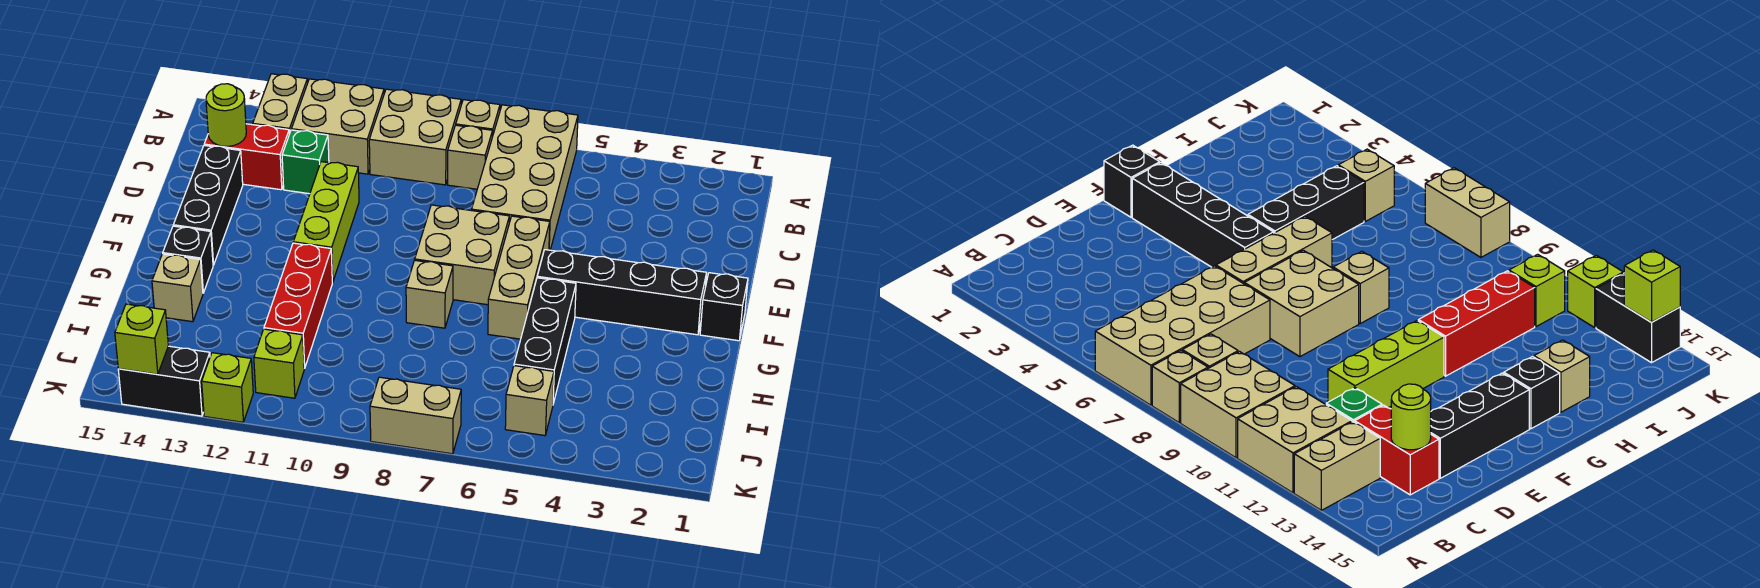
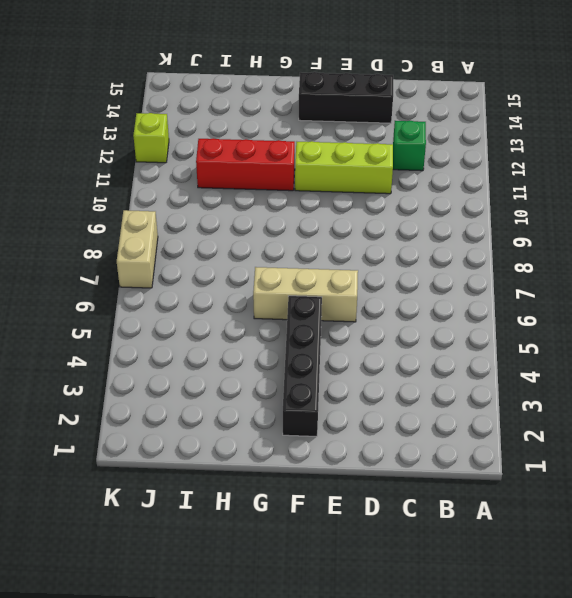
none -> tan brick A6:D7 level 1
none -> tan brick A8 level 1
none -> tan brick A9:B10 level 1

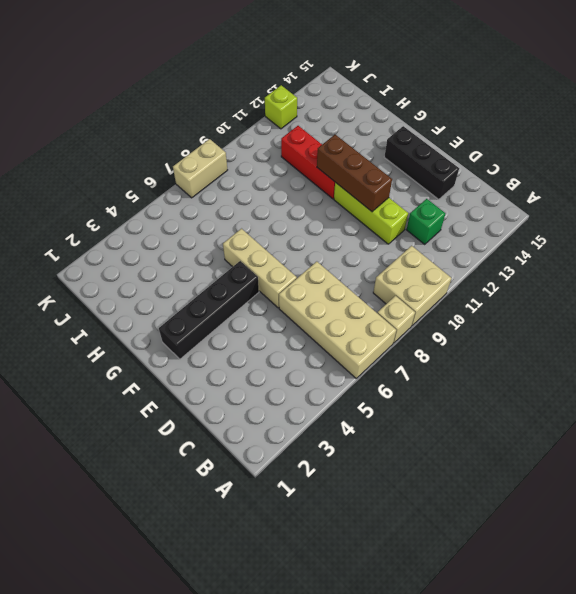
brown brick E11:G11 level 2 -> none
none -> tan brick A11:B12 level 1
none -> tan brick A13:B13 level 1
none -> tan brick B8 level 1

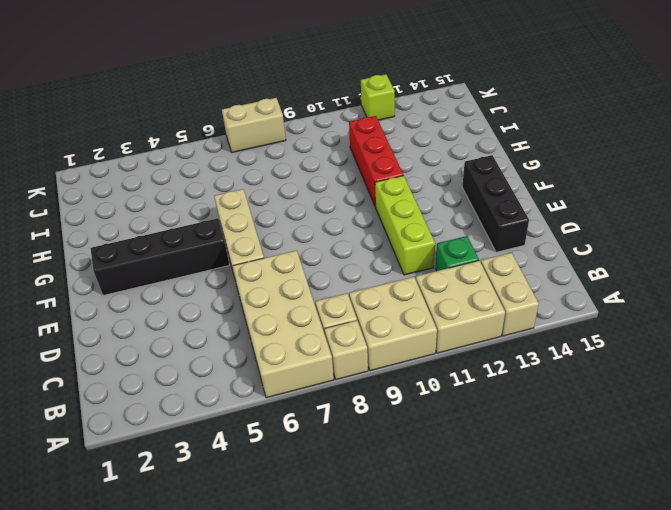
none -> red brick C13:C14 level 1
none -> tan brick E7:F8 level 1
none -> black brick F1 level 1

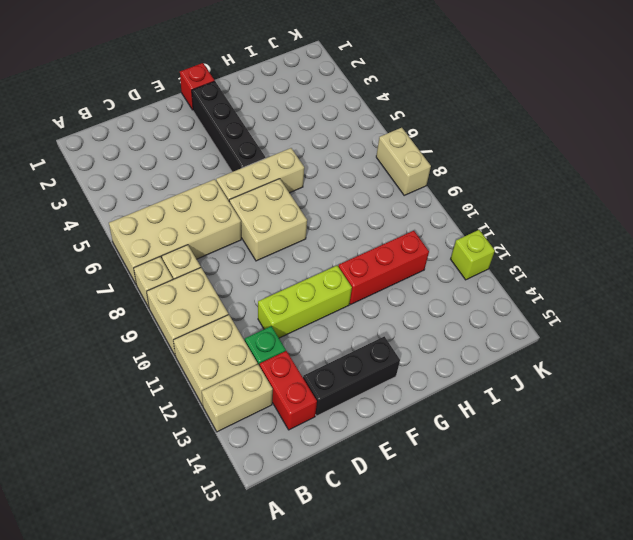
red brick F1 level 1 -> black brick F1 level 1
none -> black brick G5:I5 level 1
none -> tan brick G8 level 1
none -> black brick G14 level 1

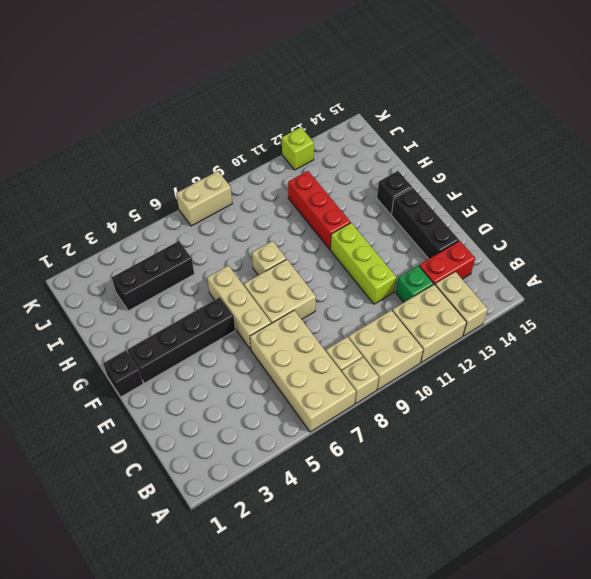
black brick I3:I5 level 1 -> black brick G5:I5 level 1
none -> tan brick H14 level 1
none -> tan brick J5 level 1
none -> lime brick J11 level 1

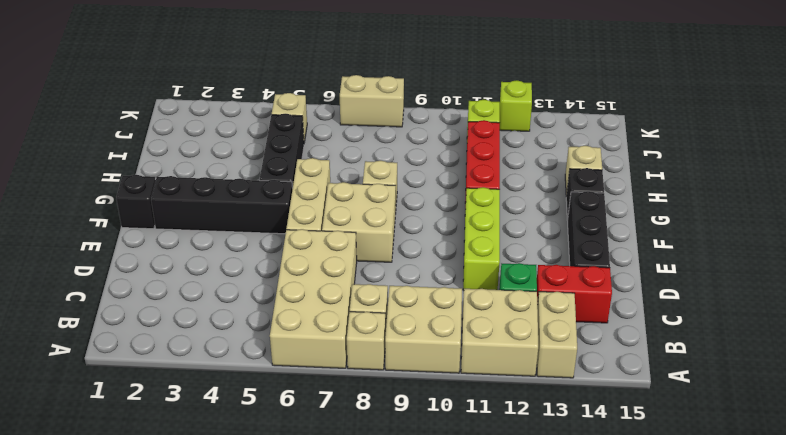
none -> black brick K13:K14 level 1
none -> lime round brick C14 level 2
none -> lime brick K14 level 2

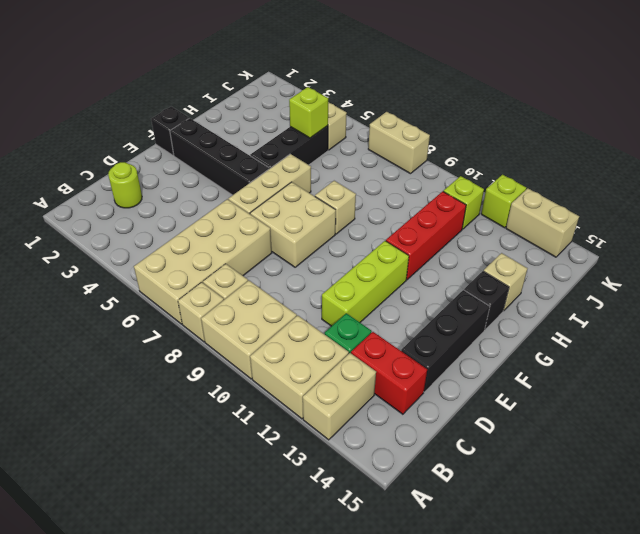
lime round brick C2 level 1 -> lime round brick C14 level 2
lime brick I5 level 2 -> lime brick K14 level 2
tan brick K13:K14 level 1 -> black brick K13:K14 level 1

